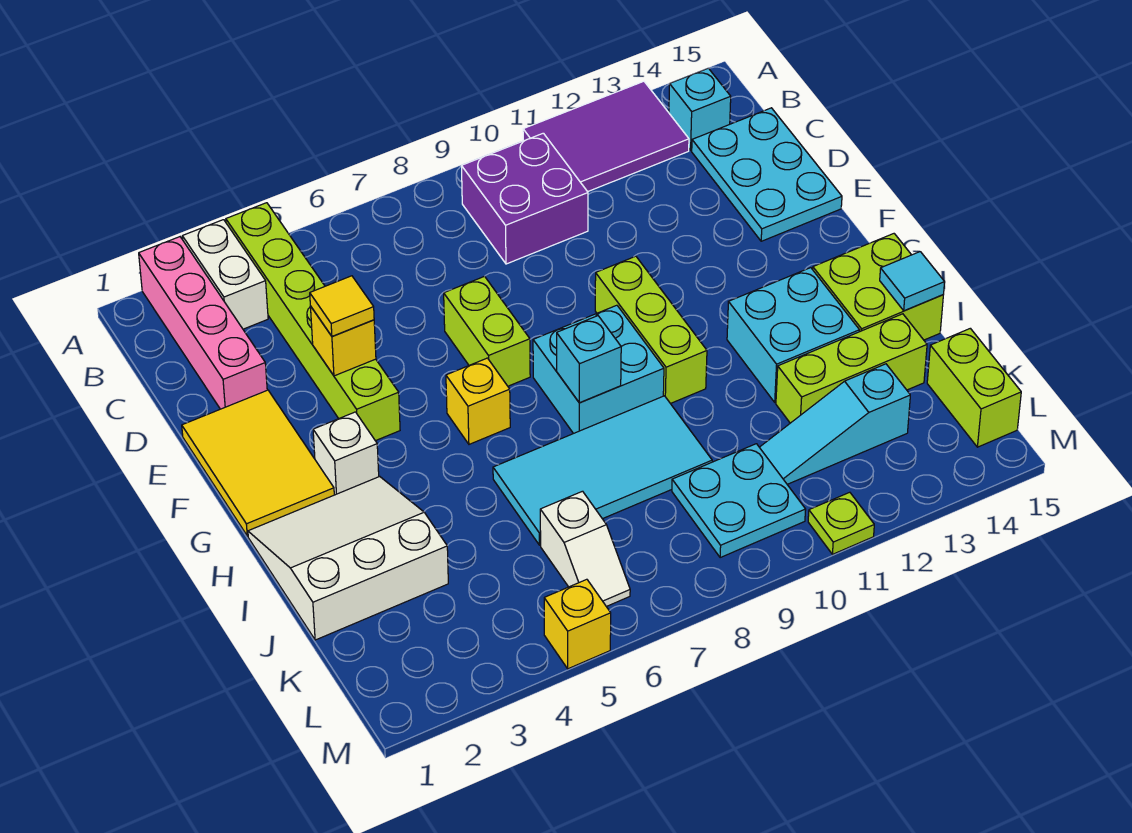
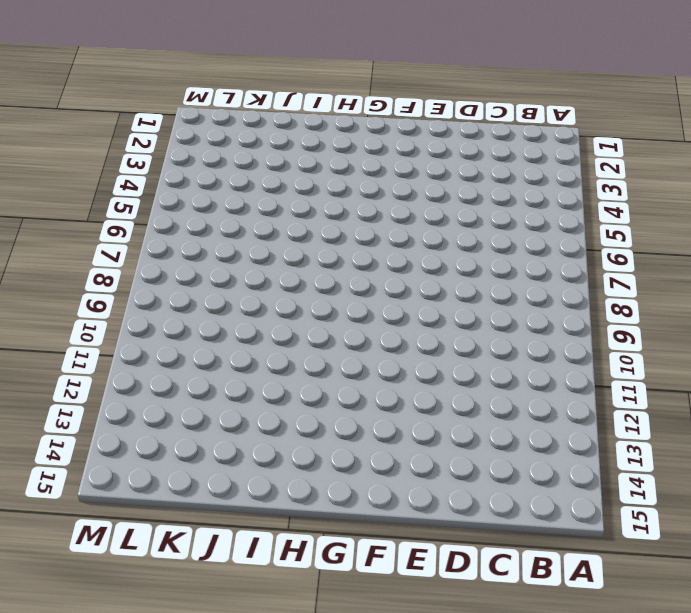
none -> pink brick A2:D2 level 1
none -> white brick A3:B3 level 1
none -> lime brick A4:F4 level 1

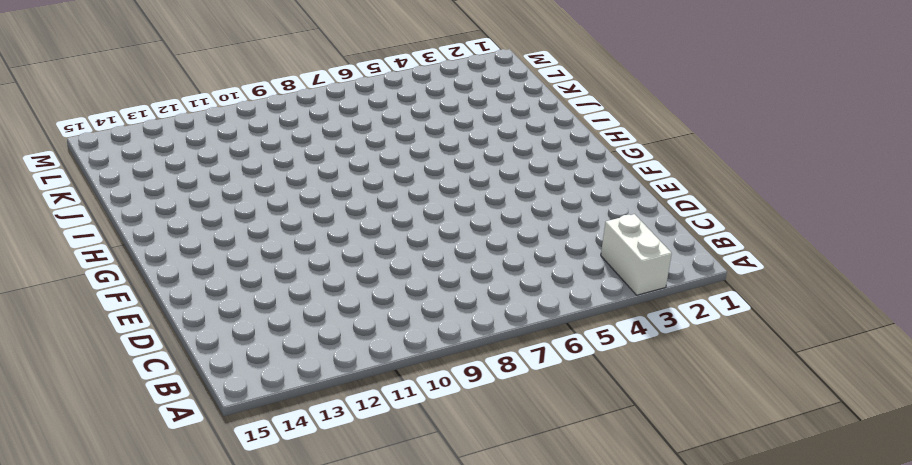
none -> pink brick A2:D2 level 1
none -> lime brick A4:F4 level 1
none -> purple tile A11:B13 level 1

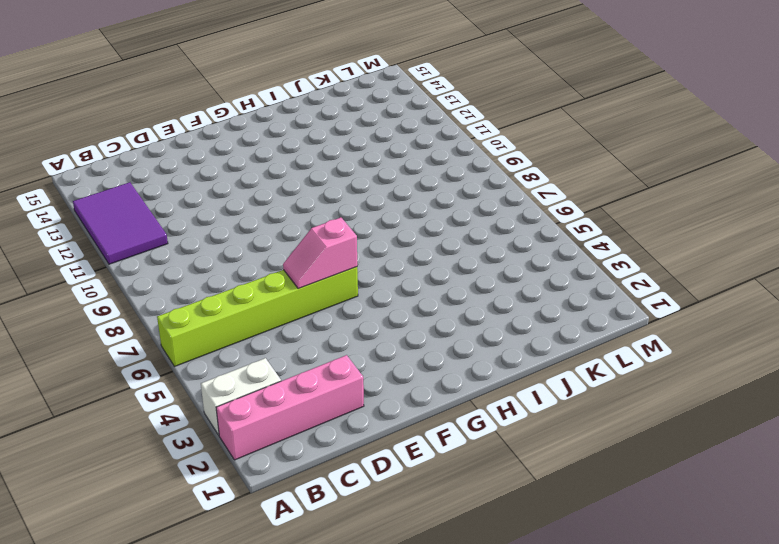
lime brick A6:F6 level 1 -> lime brick A4:F4 level 1
pink slope E6:F6 level 2 top F -> none
none -> purple brick B9:C10 level 1
none -> cyan brick B14 level 1
none -> cyan plate C14:E15 level 1

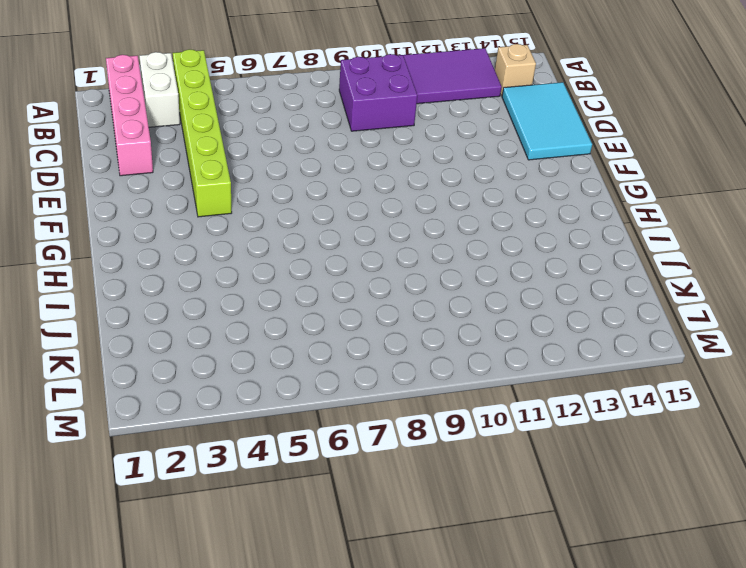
tan brick B14 level 1 -> cyan brick B14 level 1
cyan tile C14:E15 level 1 -> cyan plate C14:E15 level 1
none -> yellow tile E1:G2 level 1
none -> lime brick E7:F7 level 1
none -> lime brick F10:H10 level 1

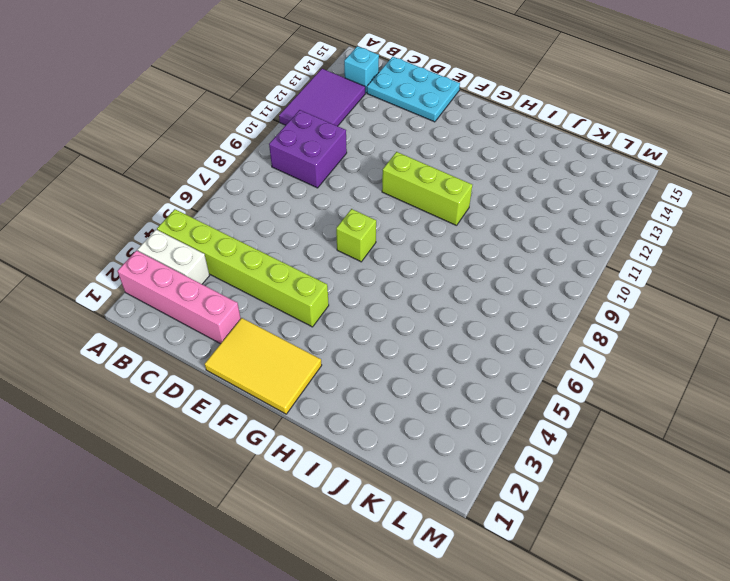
lime brick F7 level 1 -> lime brick E7:F7 level 1
none -> white brick G3 level 1
none -> yellow brick G6 level 1
none -> cyan brick G8:H9 level 1

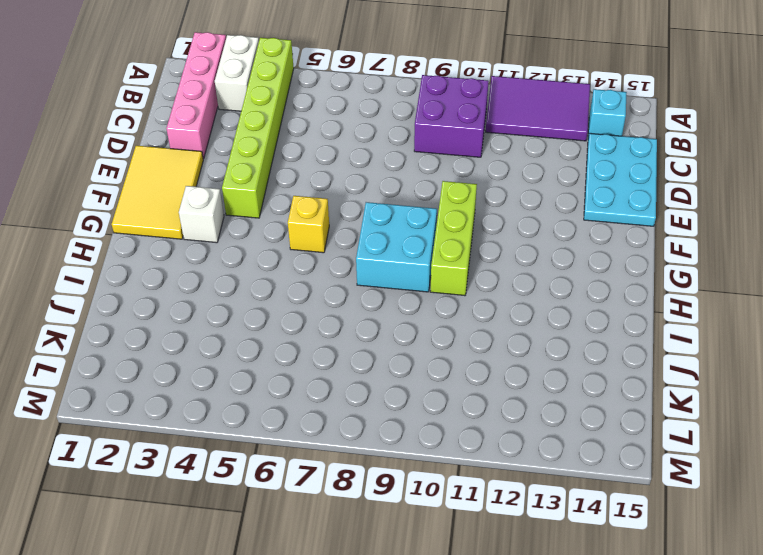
none -> lime brick E7:F7 level 1
none -> white slope H1:J3 level 1 top J
none -> cyan brick H12:I13 level 1

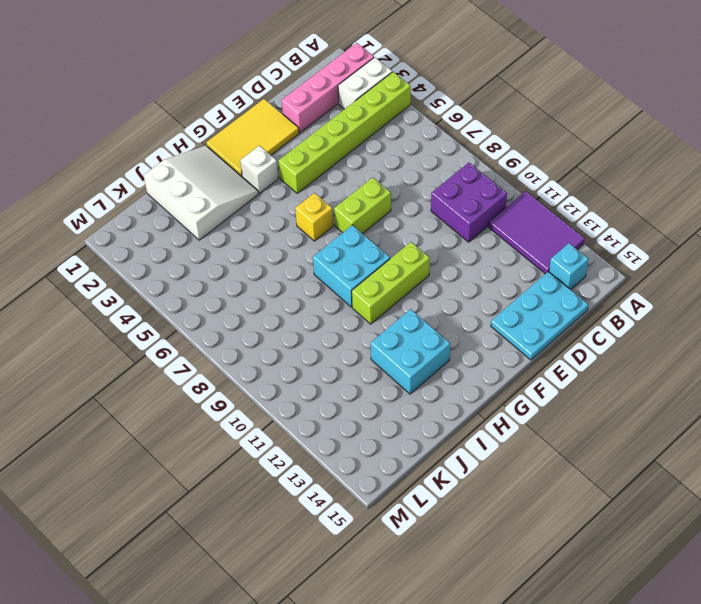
none -> lime brick H14:I15 level 1
none -> cyan tile I6:J9 level 1
none -> lime brick J12:J14 level 1

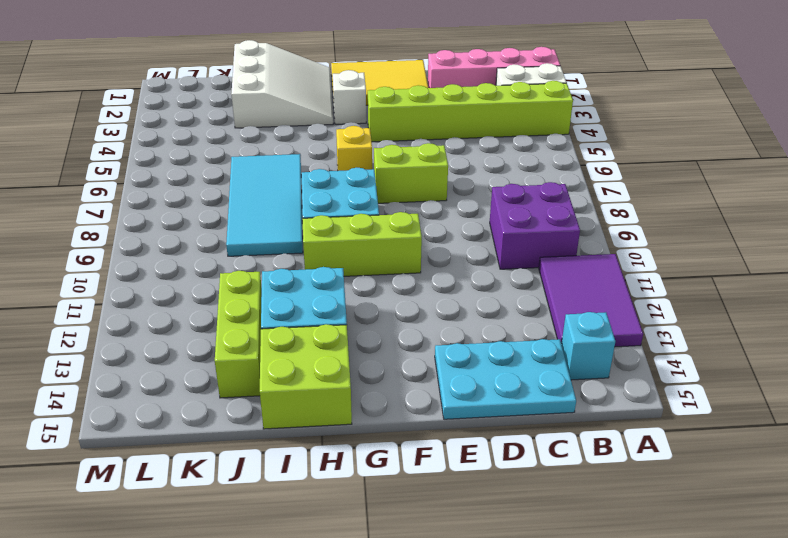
none -> white slope K6:L6 level 1 top K
none -> cyan plate K9:L10 level 1
none -> cyan slope K11:K13 level 1 top 13

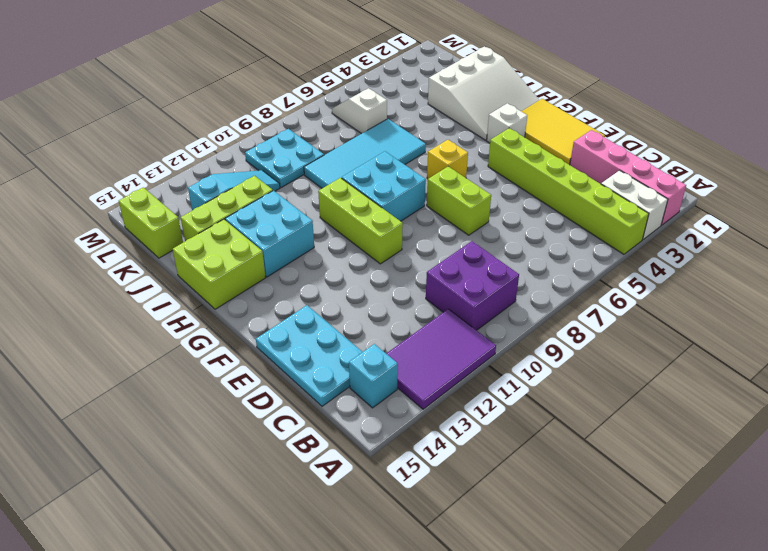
none -> yellow brick M5 level 1
none -> lime plate M11 level 1
none -> yellow brick E4 level 2

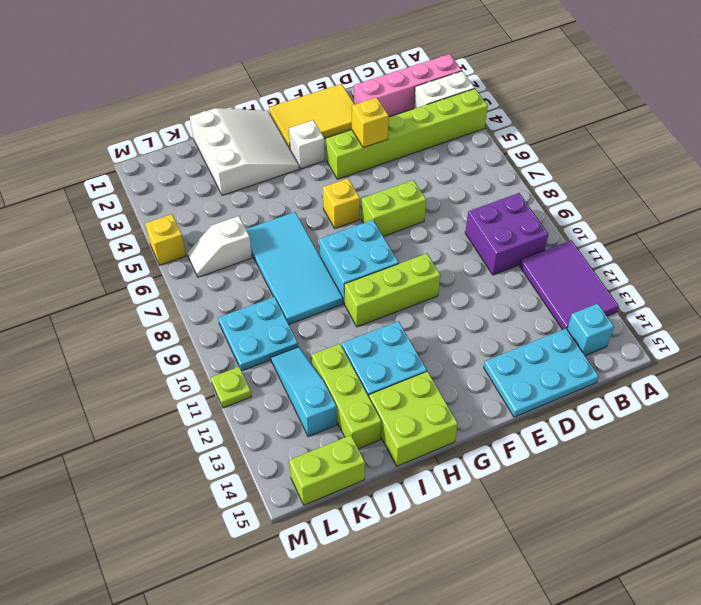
none -> cyan brick H8 level 2
none -> cyan tile I15 level 2
none -> yellow tile E4 level 3

